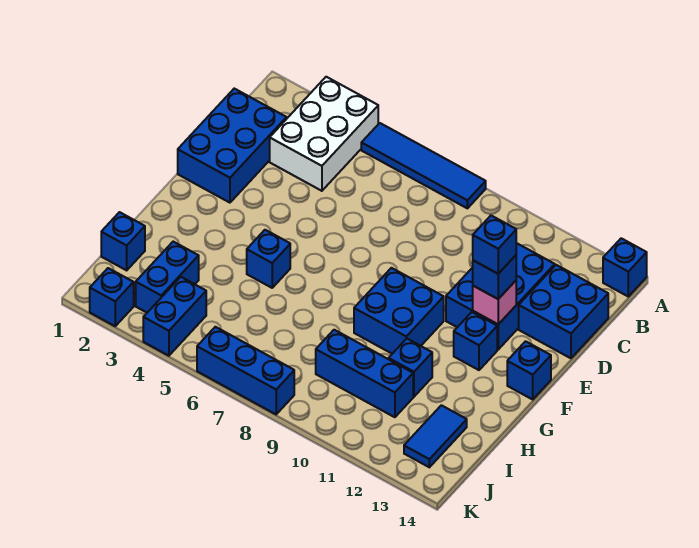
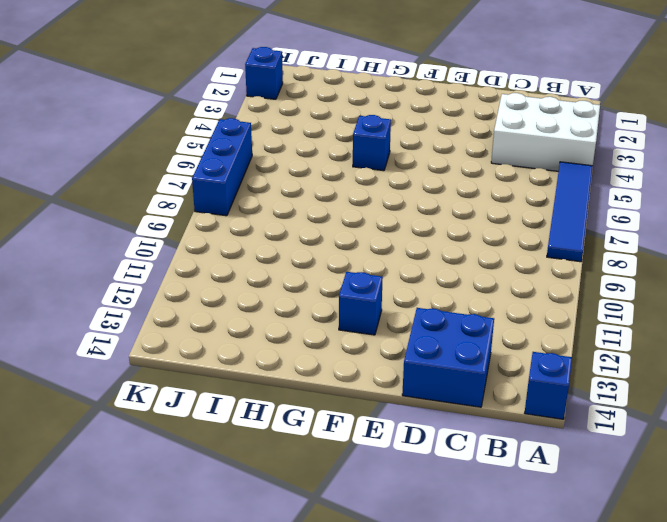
none -> blue brick C1:E2 level 1
none -> blue brick C11:E12 level 1
none -> blue brick F9:G10 level 1

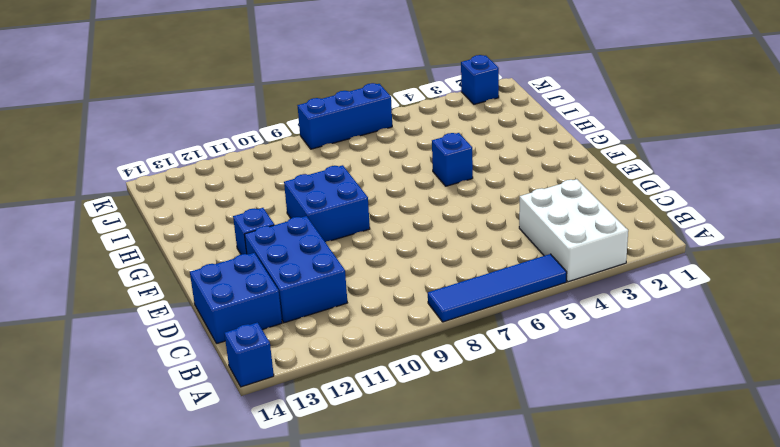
none -> blue brick C1:E2 level 1
none -> blue brick F14 level 1
none -> blue brick H11 level 1

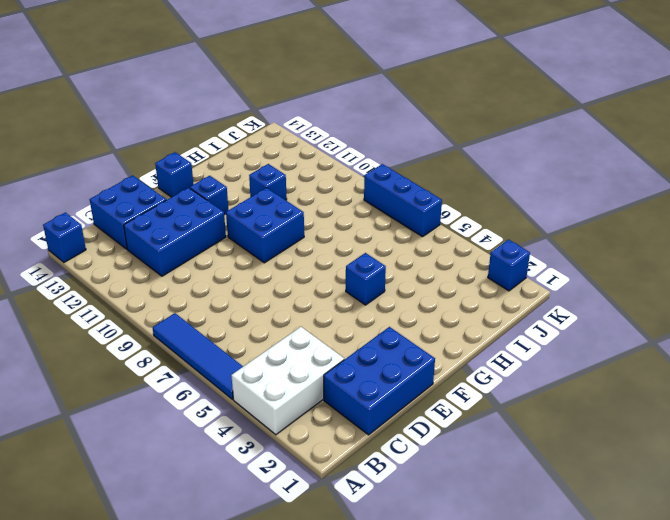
none -> blue brick I1 level 1
none -> blue brick I3:J3 level 1
none -> blue brick I9:I11 level 1

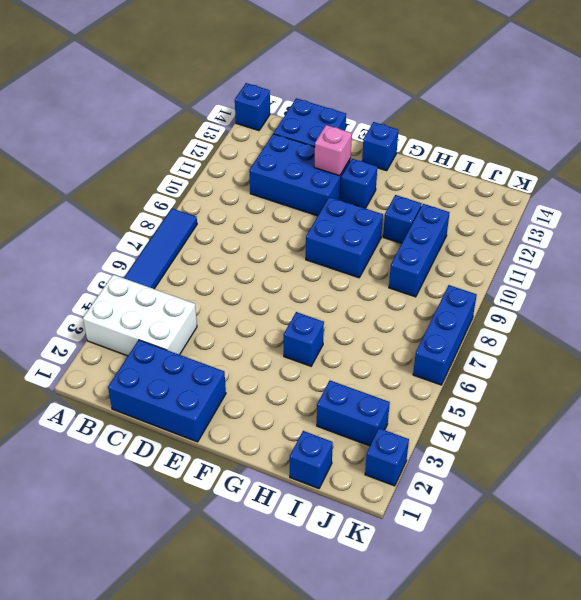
none -> blue tile I13:J13 level 1
none -> blue brick J4:K4 level 1
none -> blue brick E12 level 3

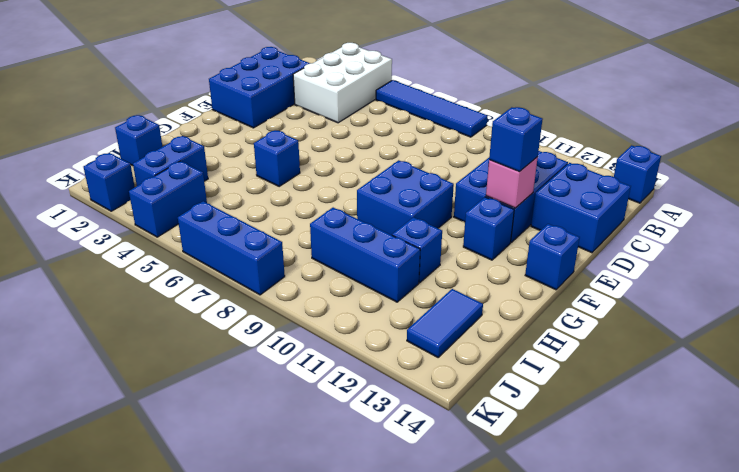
none -> blue brick E12 level 4

